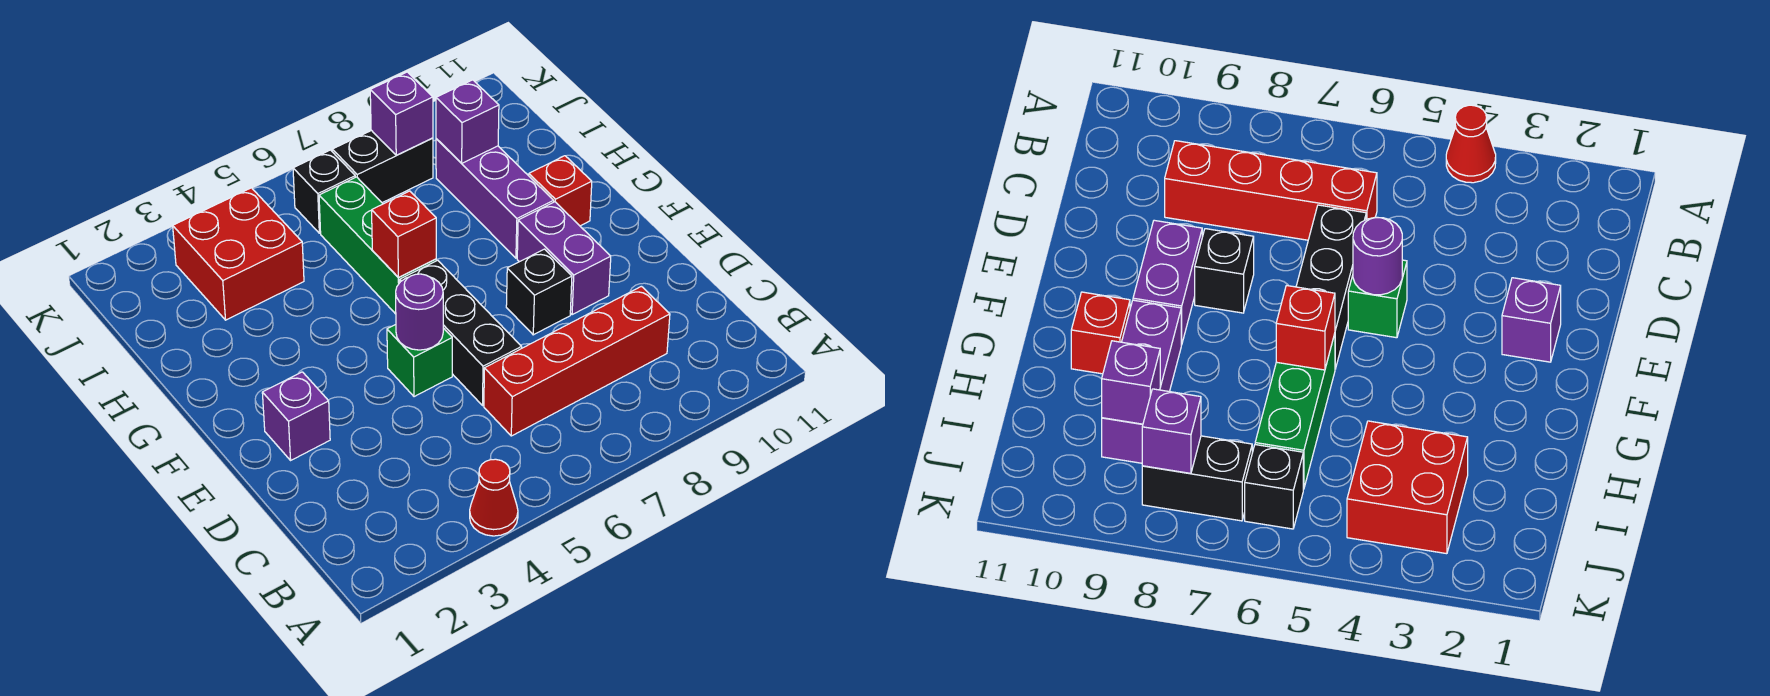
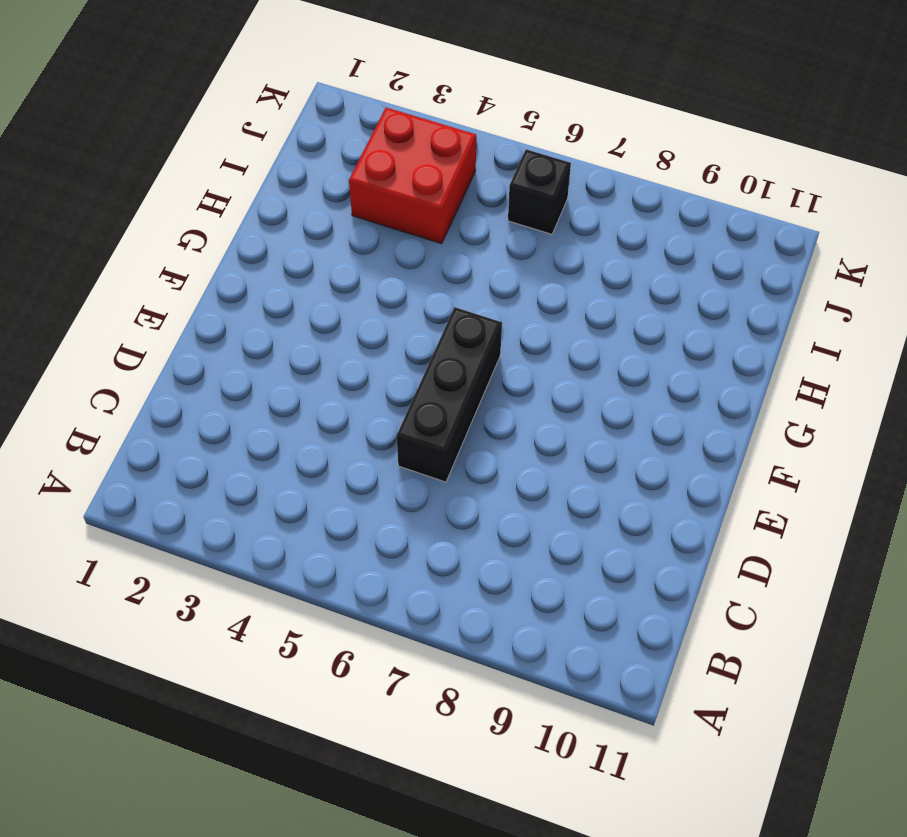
none -> red cone A4 level 1
none -> red brick C6:C9 level 1
none -> purple brick E2 level 1

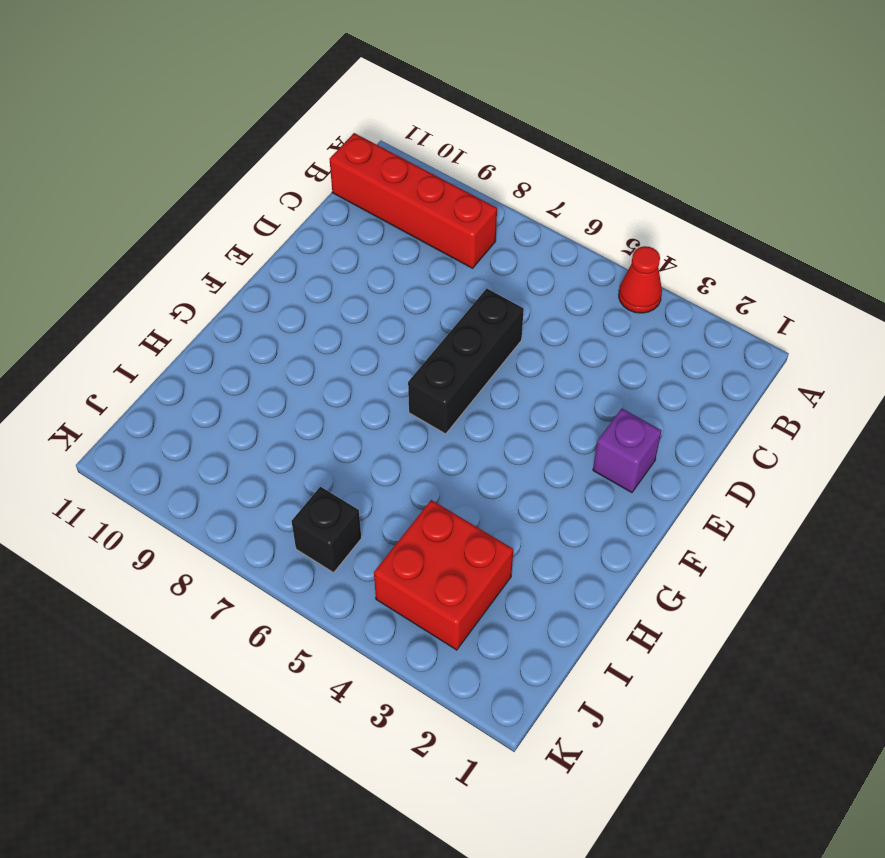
red brick B8:B11 level 1 -> red brick C6:C9 level 1
none -> green brick E5 level 1
none -> black brick E8 level 1
none -> purple brick E9:F9 level 1

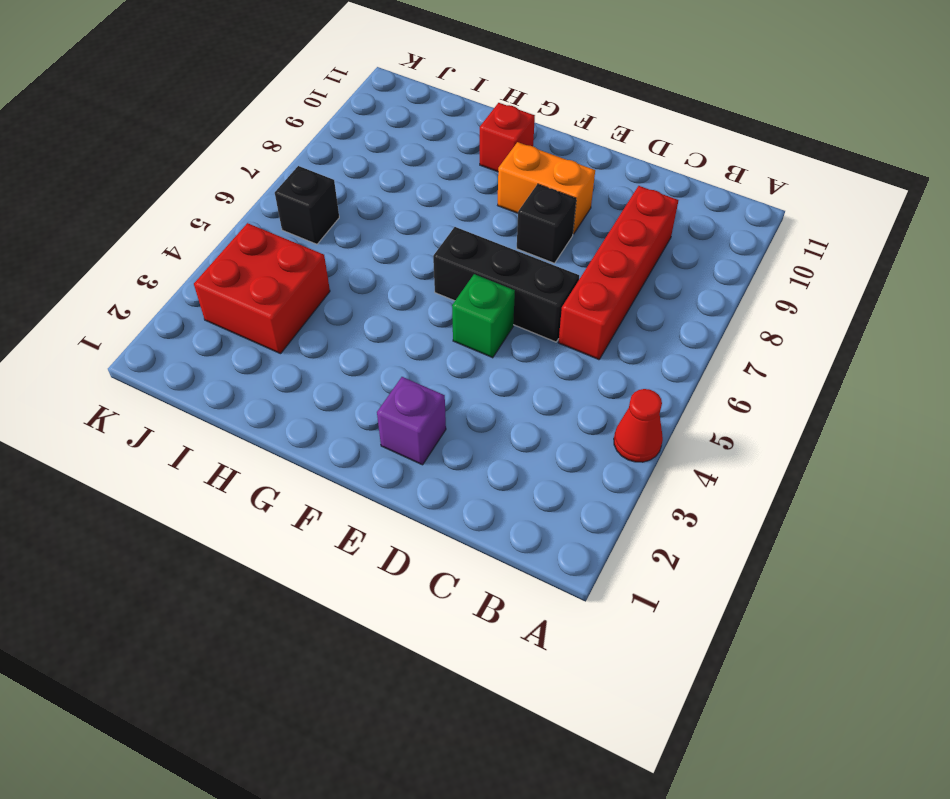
orange brick E9:F9 level 1 -> purple brick E9:F9 level 1
none -> green brick G6:I6 level 1
none -> purple brick G9:I9 level 1
none -> black brick J7:J8 level 1

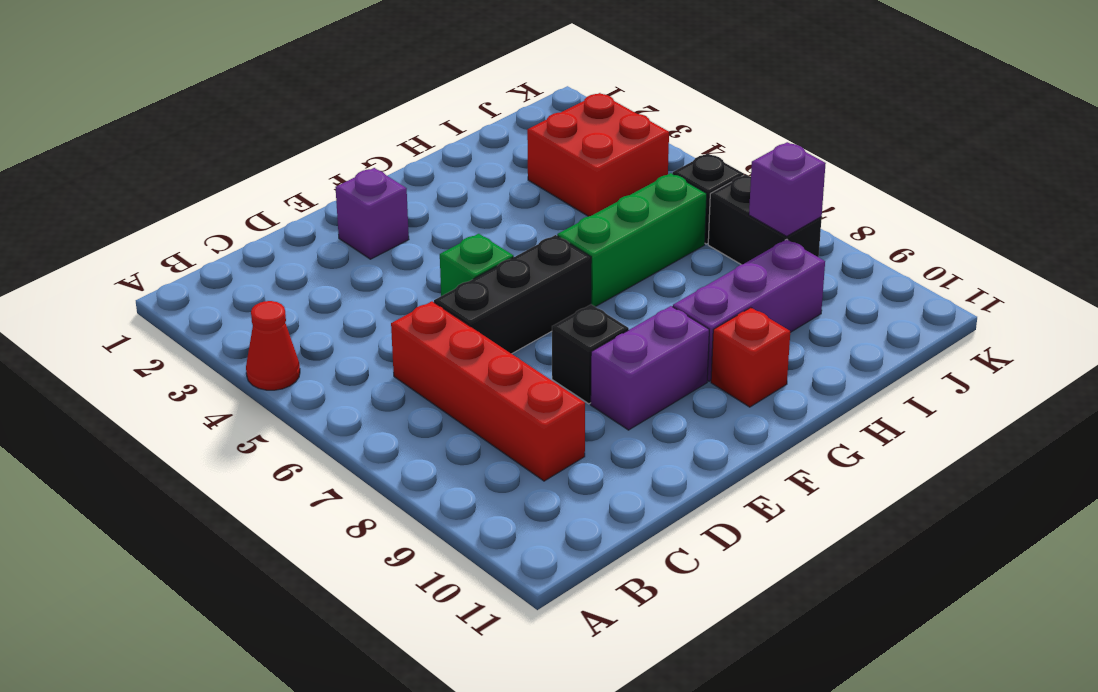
none -> purple round brick E5 level 2
none -> red brick G6 level 2
none -> purple brick I9 level 2

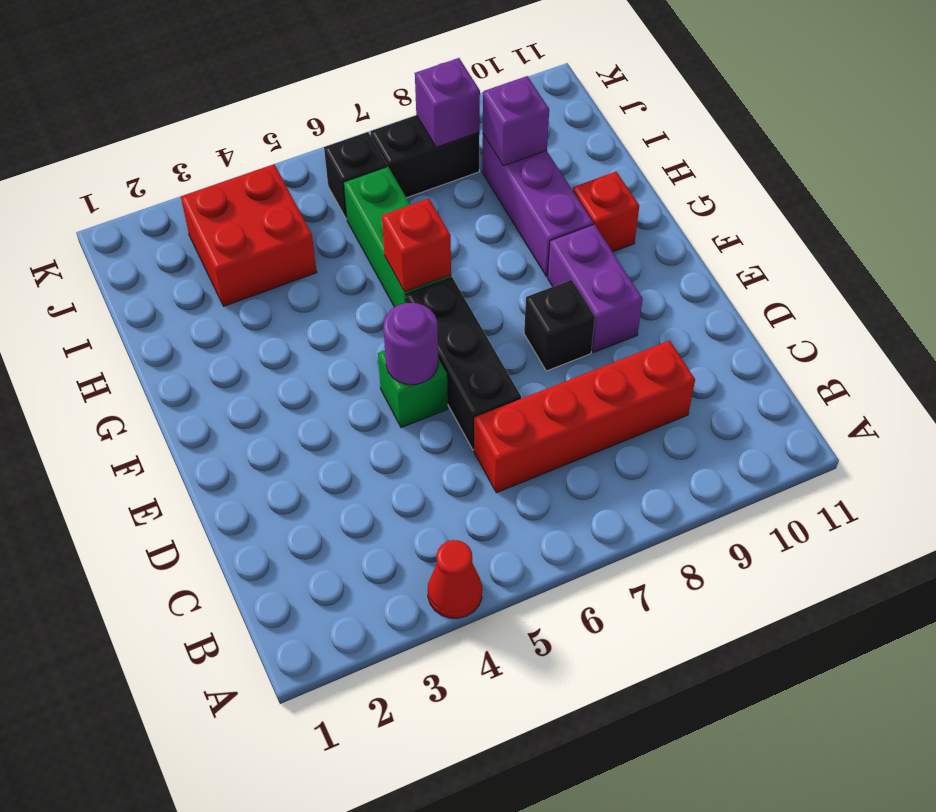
none -> purple brick E2 level 1

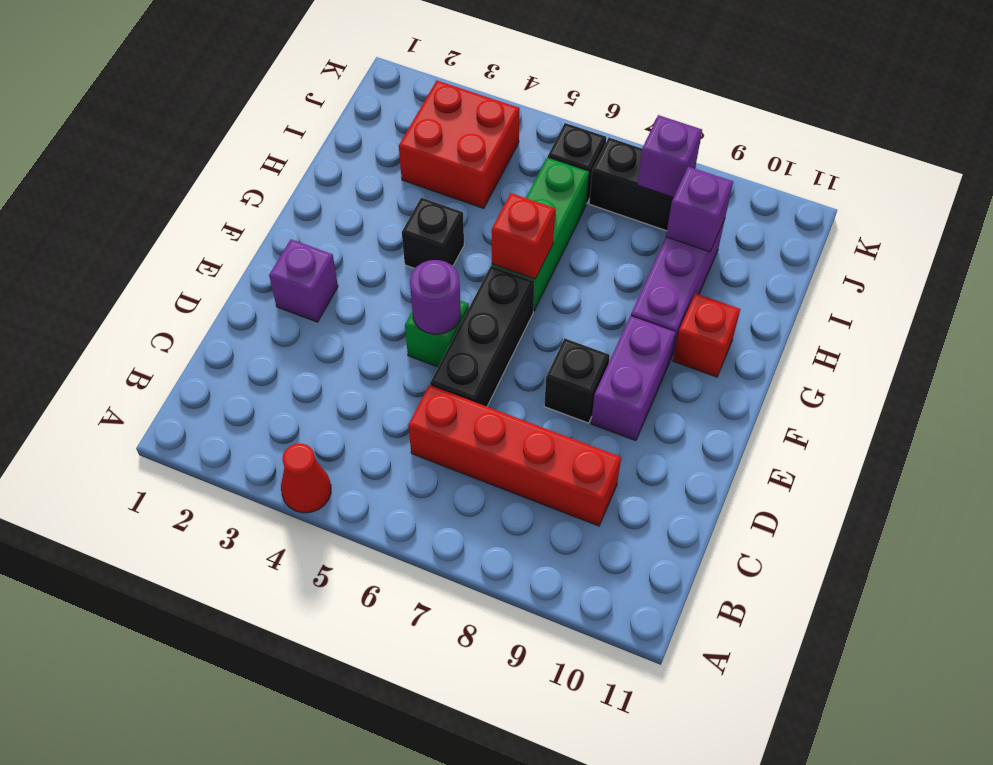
black brick G4 level 1 -> none

